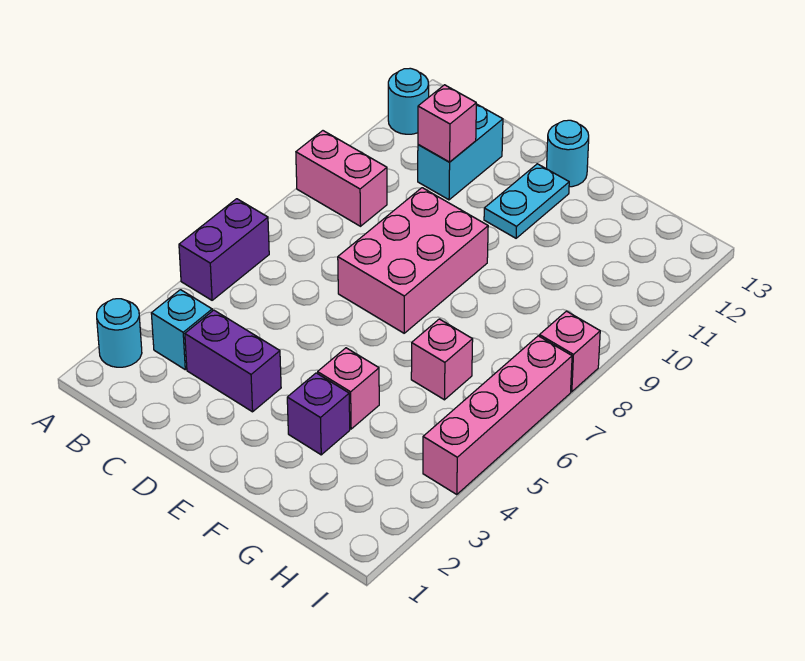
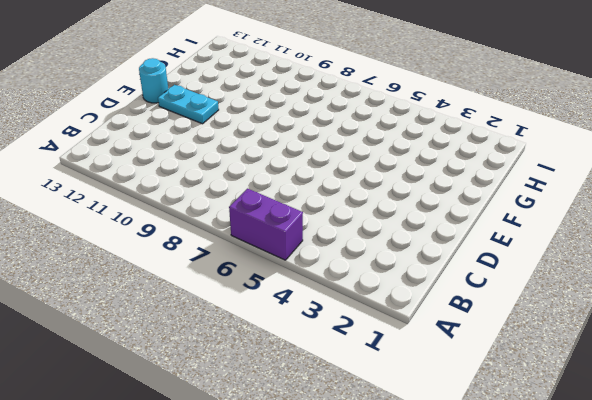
none -> cyan round brick A2 level 1
none -> pink brick A9:B9 level 1
none -> cyan round brick A12 level 1

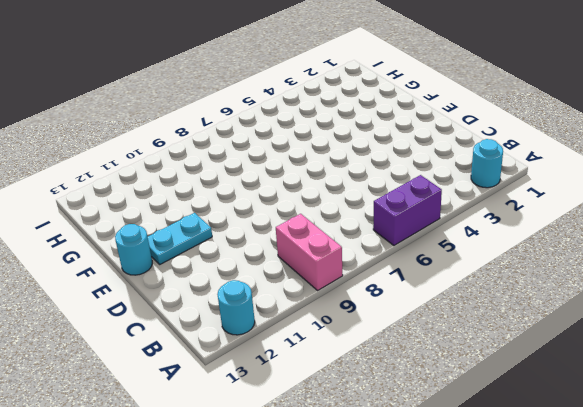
none -> cyan brick B3 level 1
none -> purple brick C3:D3 level 1
none -> cyan brick C11:C12 level 1

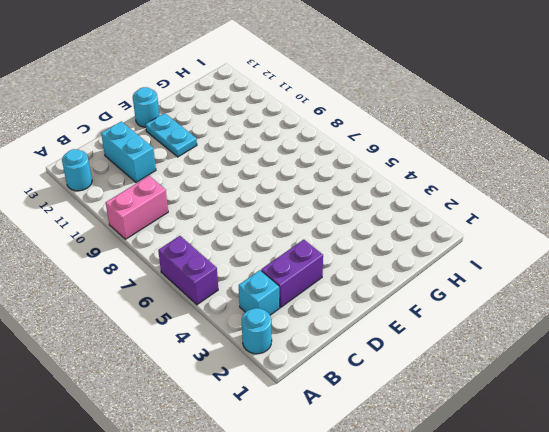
none -> pink brick D7:E9 level 1
none -> purple brick F3 level 1
none -> pink brick F4 level 1

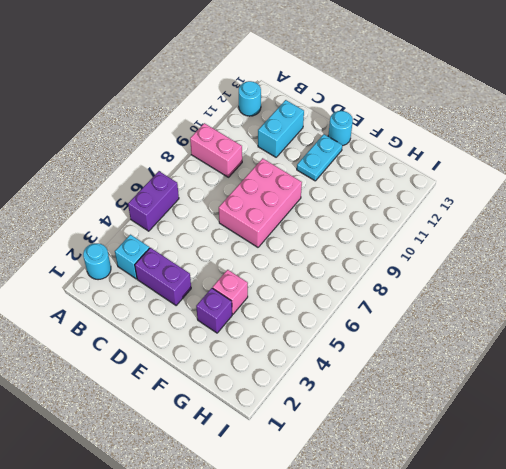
none -> pink brick G6 level 1
none -> pink brick I4:I7 level 1
none -> pink brick I8 level 1

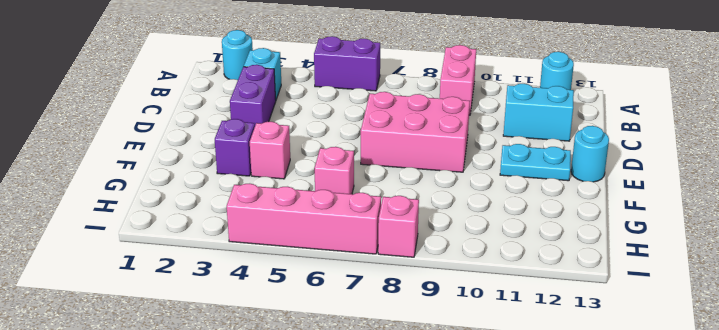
none -> pink brick C11 level 2

